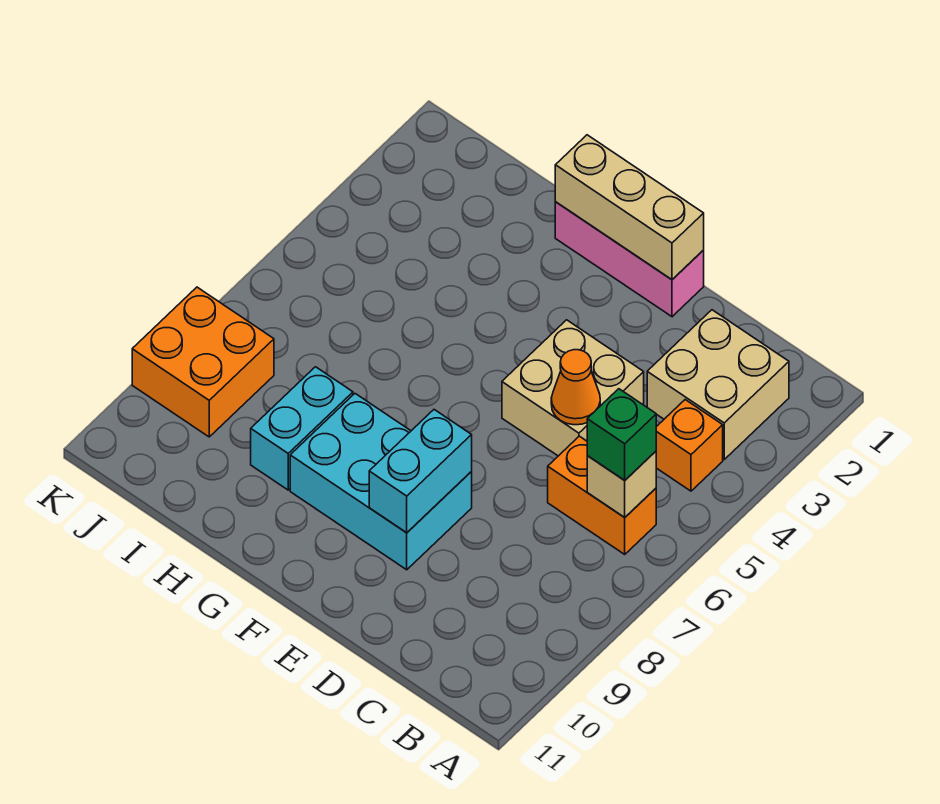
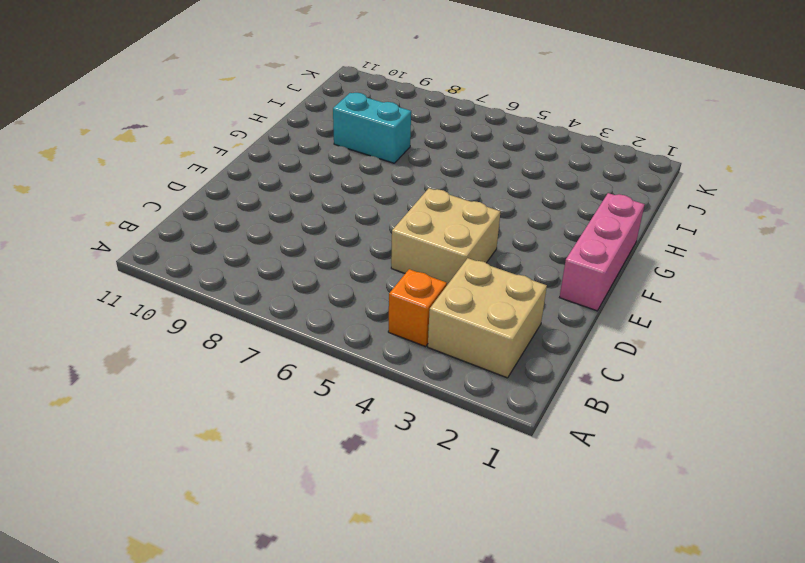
none -> orange brick B6:C6 level 1
none -> cyan brick E8:G9 level 1
none -> orange brick J8:K9 level 1

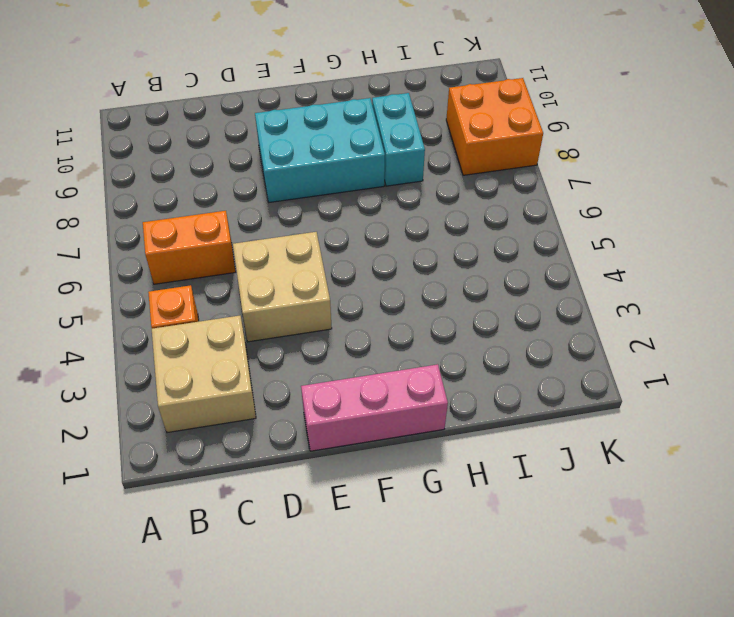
none -> tan brick B6 level 2
none -> orange cone D5 level 2
none -> tan brick E1:G1 level 2

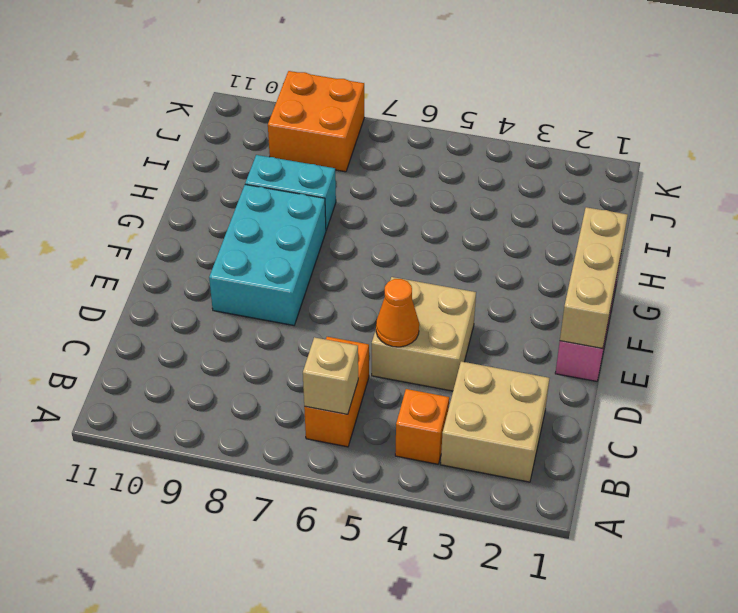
none -> cyan brick E8:E9 level 2
none -> green brick B6 level 3

